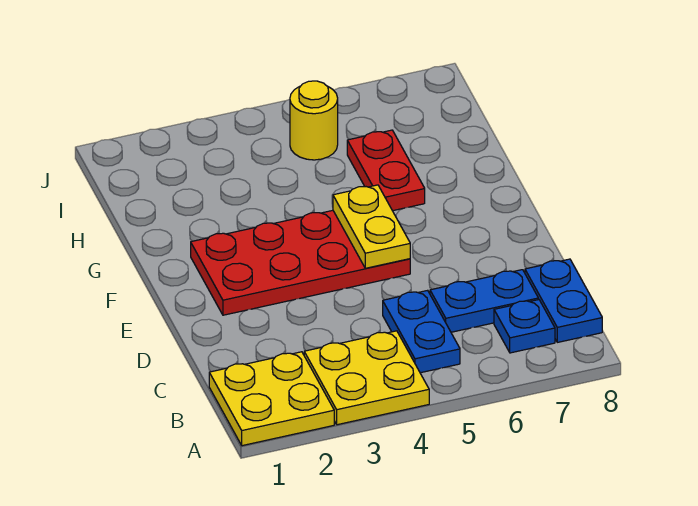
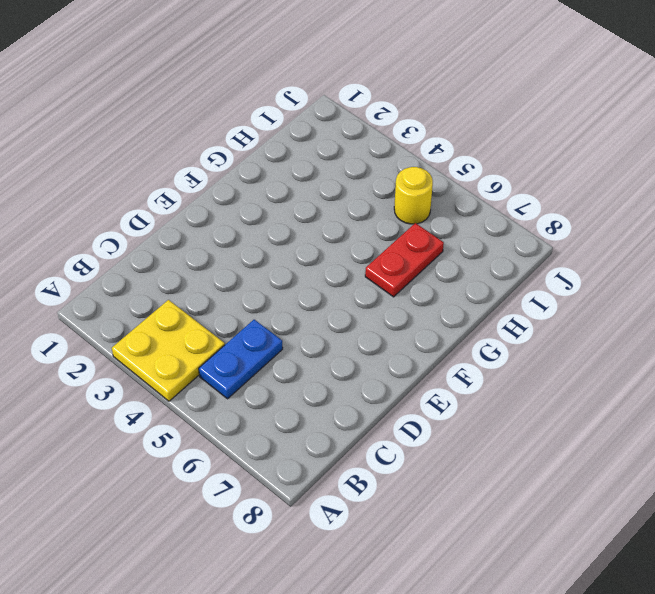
none -> yellow plate A1:B2 level 1
none -> blue plate B7 level 1

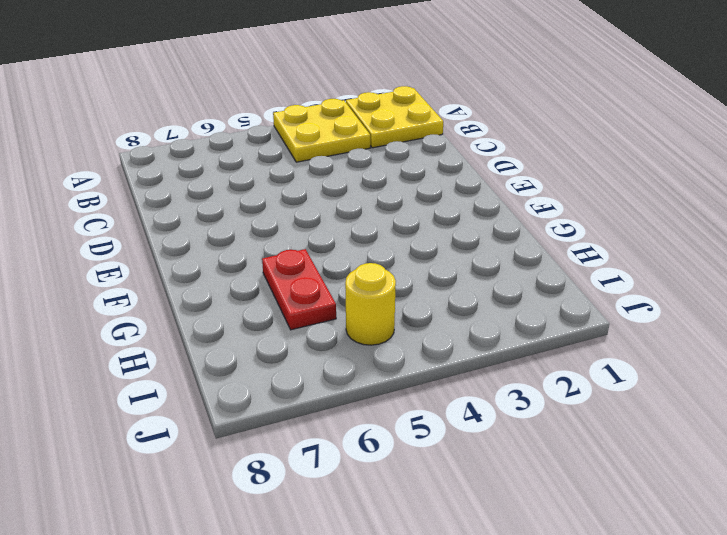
none -> blue plate B5:C5 level 1
none -> blue plate B7 level 1

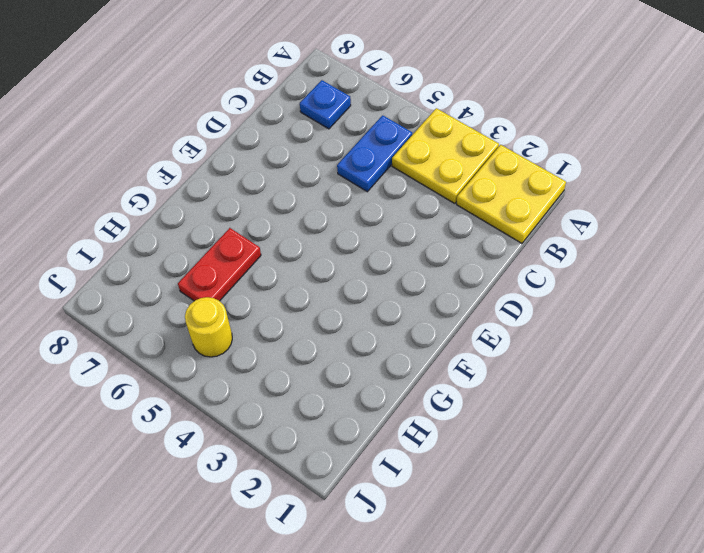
none -> blue plate B8:C8 level 1
none -> blue plate C6:C7 level 1

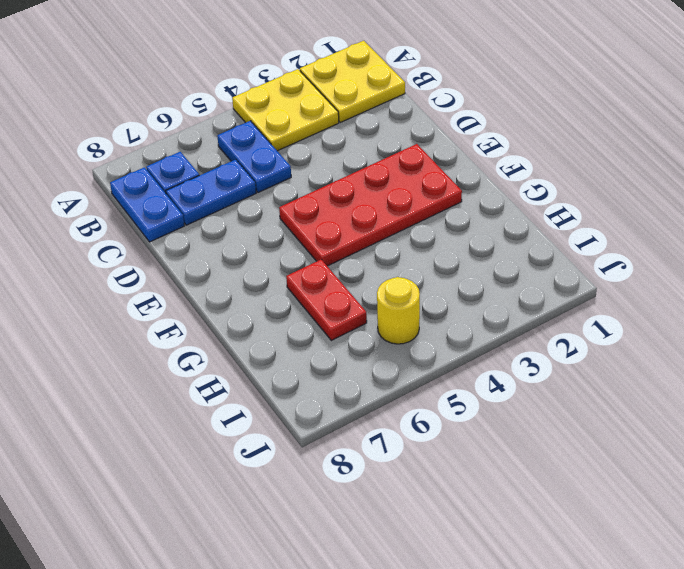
none -> yellow plate E5:F5 level 2

